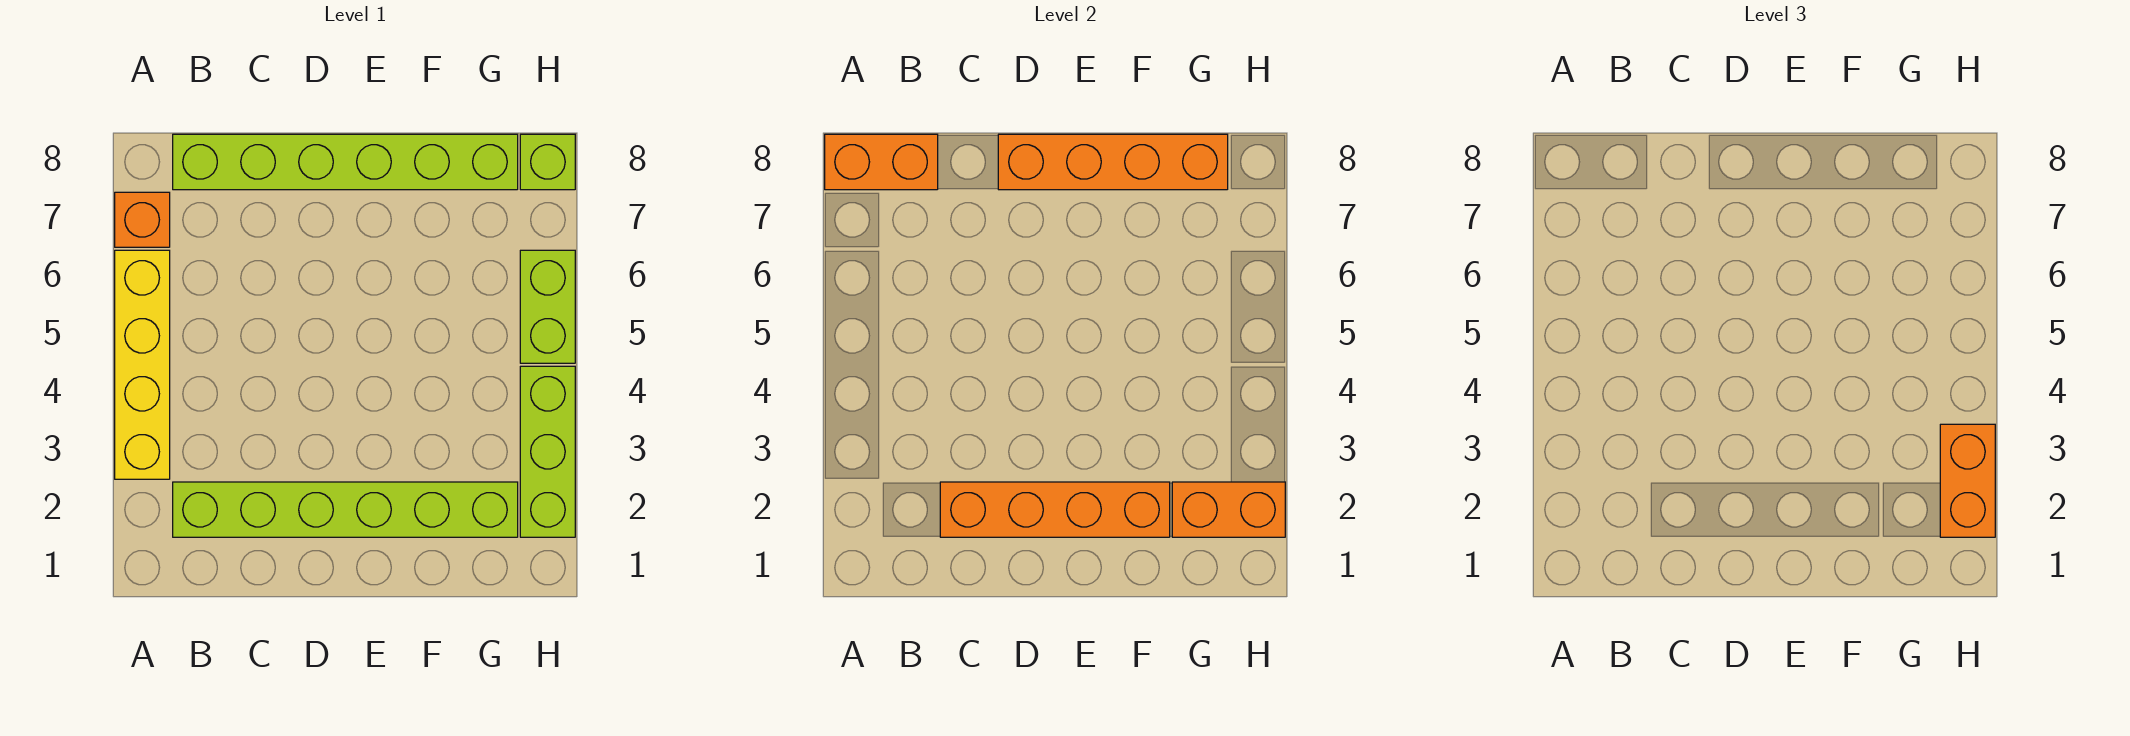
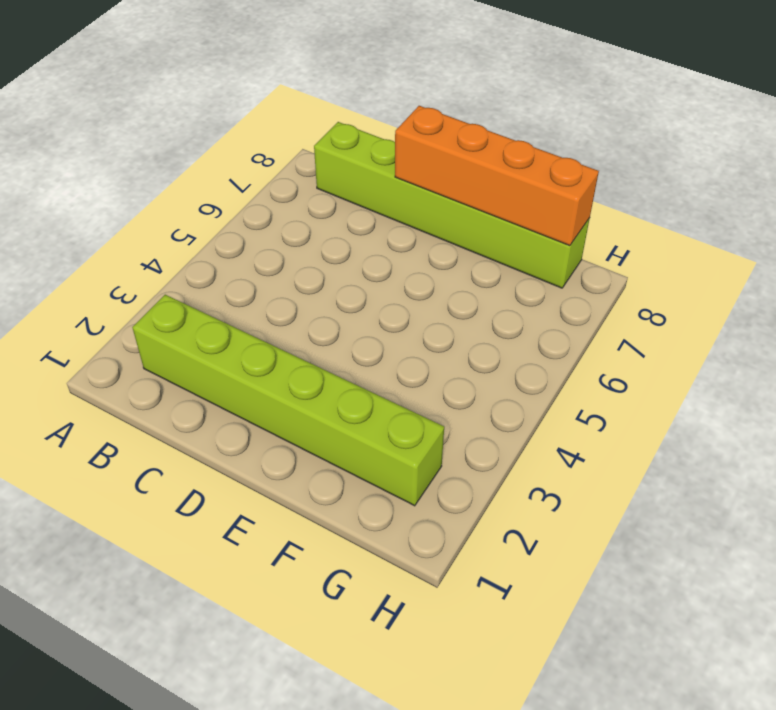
none -> yellow brick A3:A6 level 1
none -> orange brick A7 level 1
none -> lime brick H2:H4 level 1

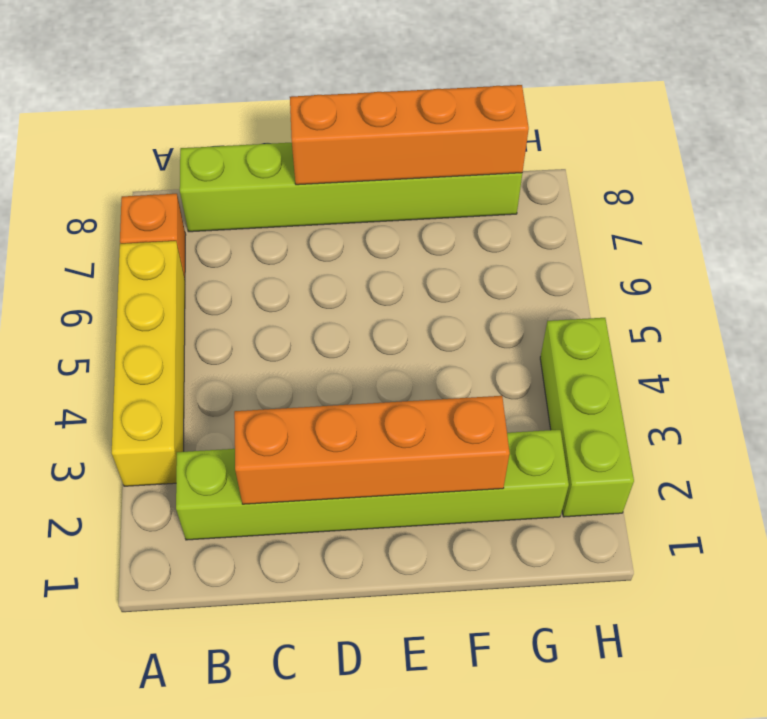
none -> lime brick H5:H6 level 1
none -> lime brick H8 level 1
none -> orange brick A8:B8 level 2

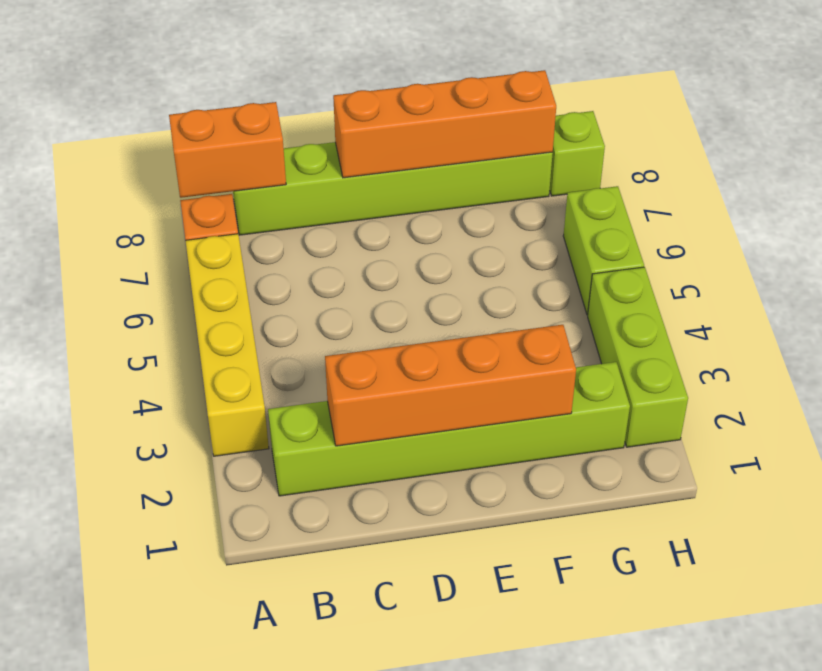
none -> orange brick G2:H2 level 2
none -> orange brick H2:H3 level 3

